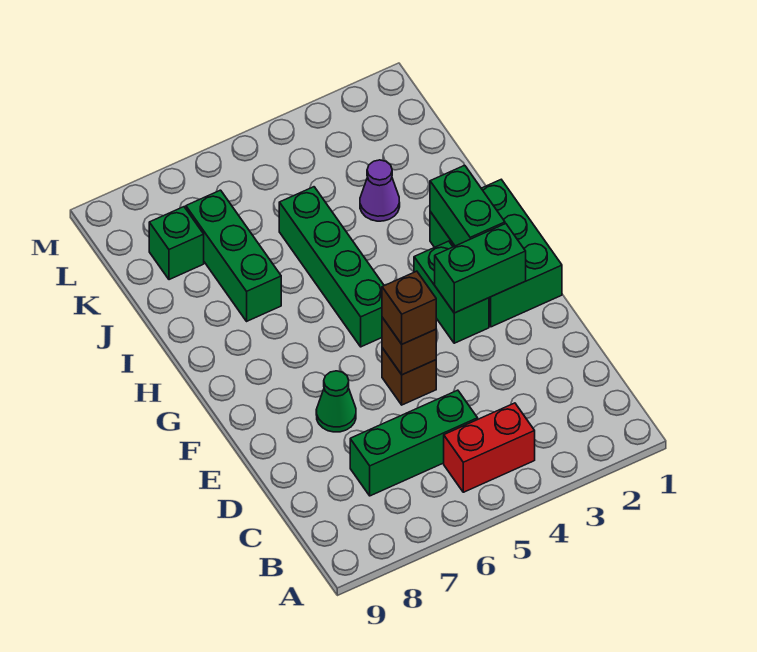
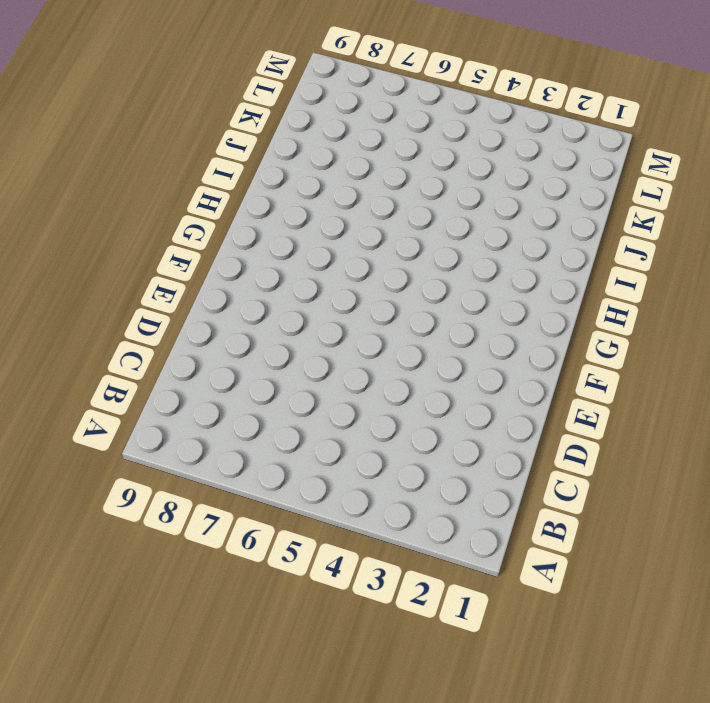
none -> red brick B4:B5 level 1
none -> green brick C5:C7 level 1
none -> brown brick E5 level 1

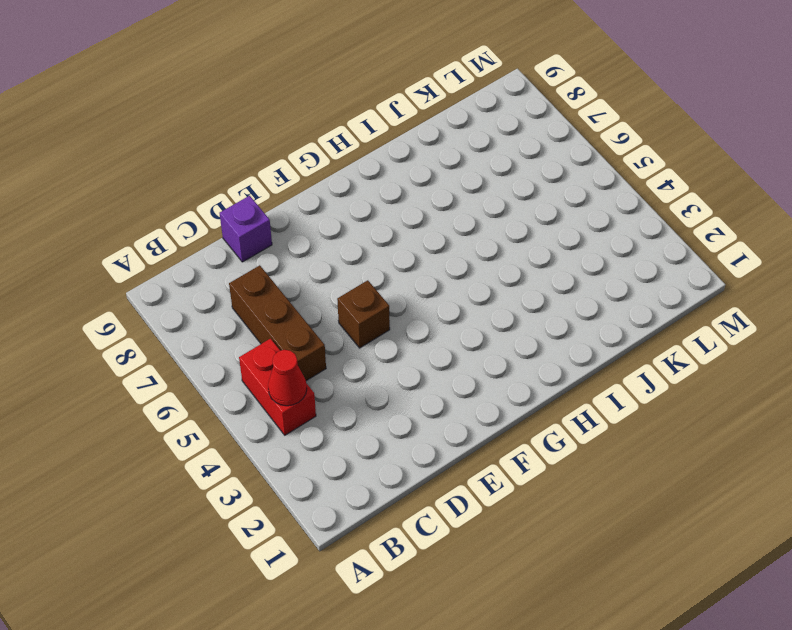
red cone B4 level 2 -> none
brown brick C5:C7 level 1 -> green brick C5:C7 level 1
purple brick D9 level 1 -> none
none -> green cone E7 level 1
none -> green brick F1:H2 level 1
none -> green brick F3:G3 level 1

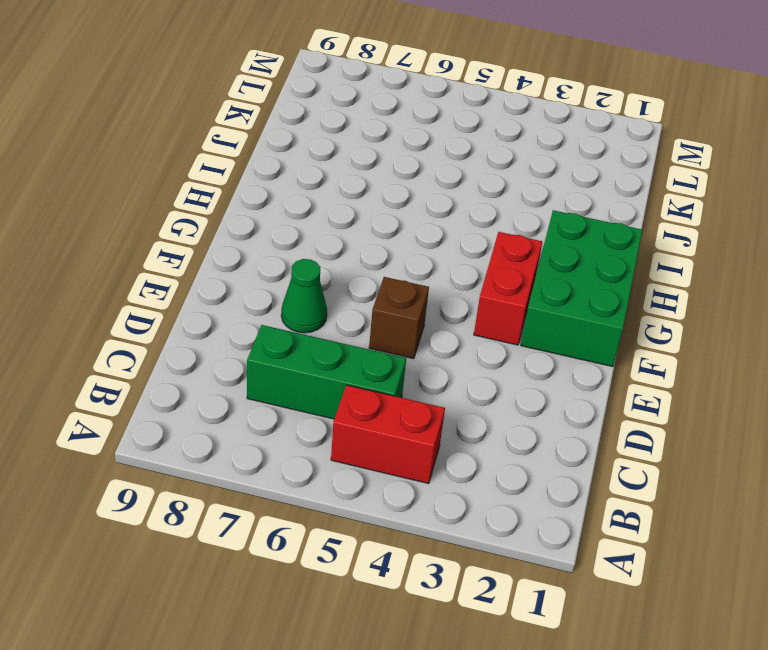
red brick F3:G3 level 1 -> green brick F3:G3 level 1
none -> green brick G5:J5 level 1
none -> green brick I7:K7 level 1
none -> purple cone J3 level 1

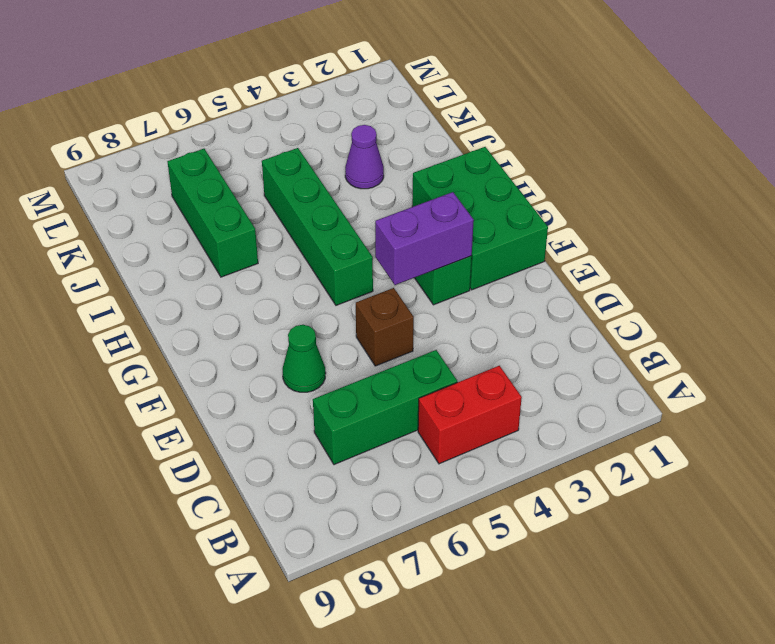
purple brick F3:F4 level 2 -> green brick F2:F3 level 2
none -> green brick K8 level 1
none -> brown brick E5 level 2
none -> green brick G2:H2 level 2

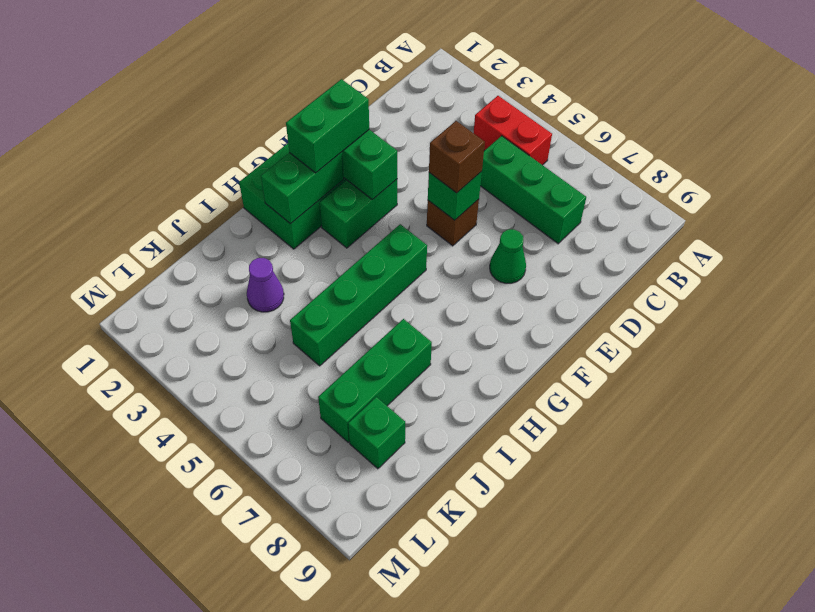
green brick E5 level 2 -> brown brick E5 level 2
green brick F2:G2 level 3 -> none

